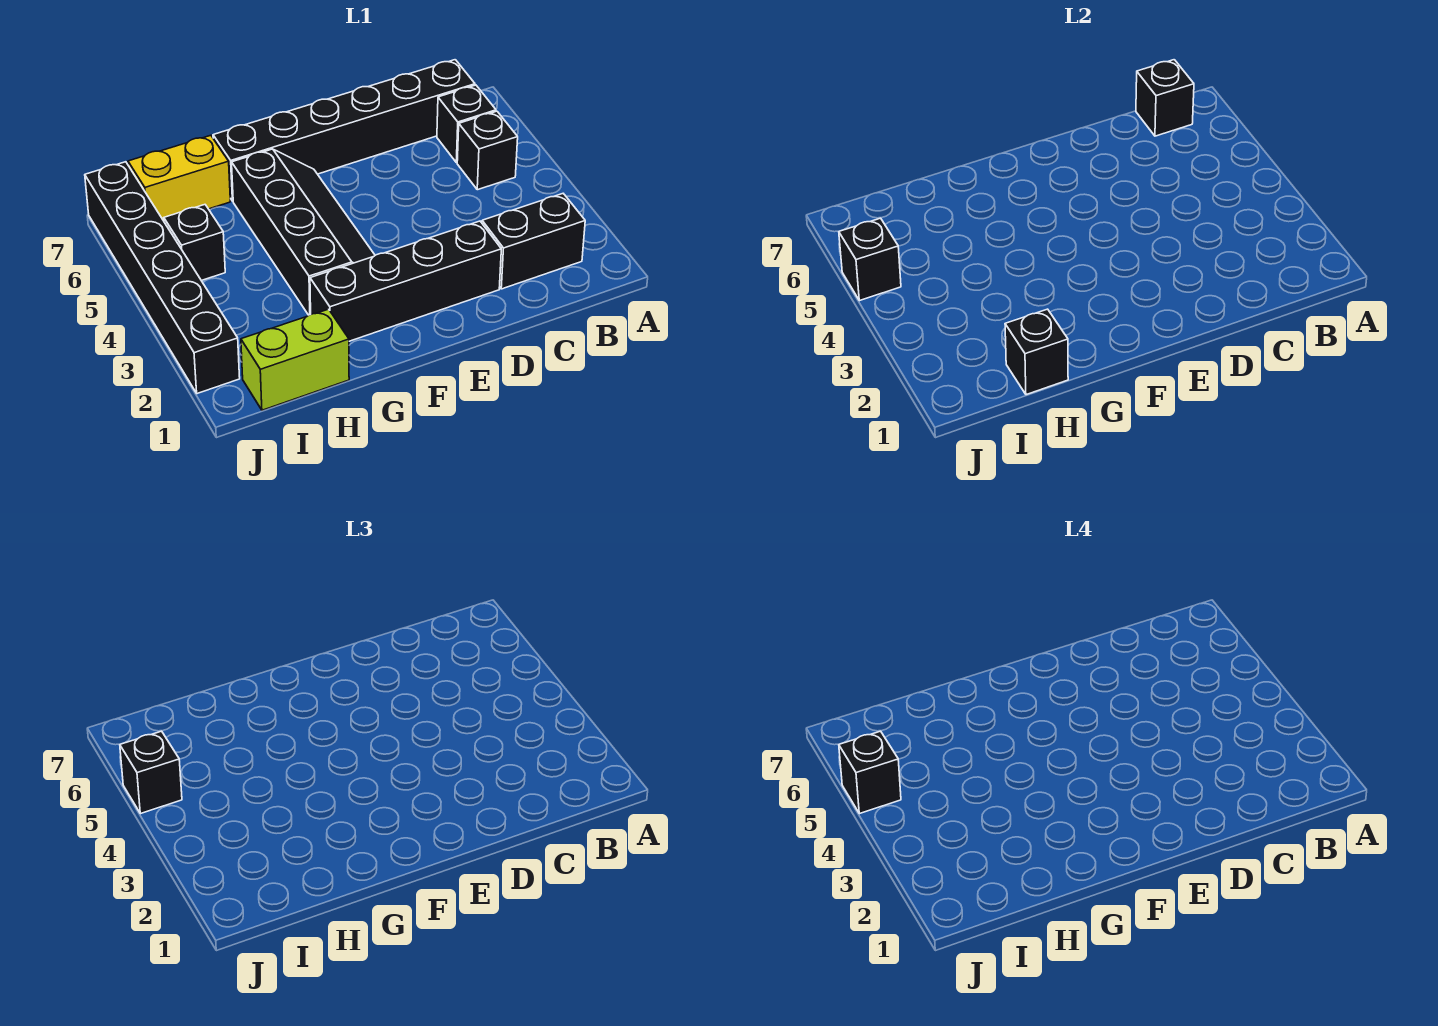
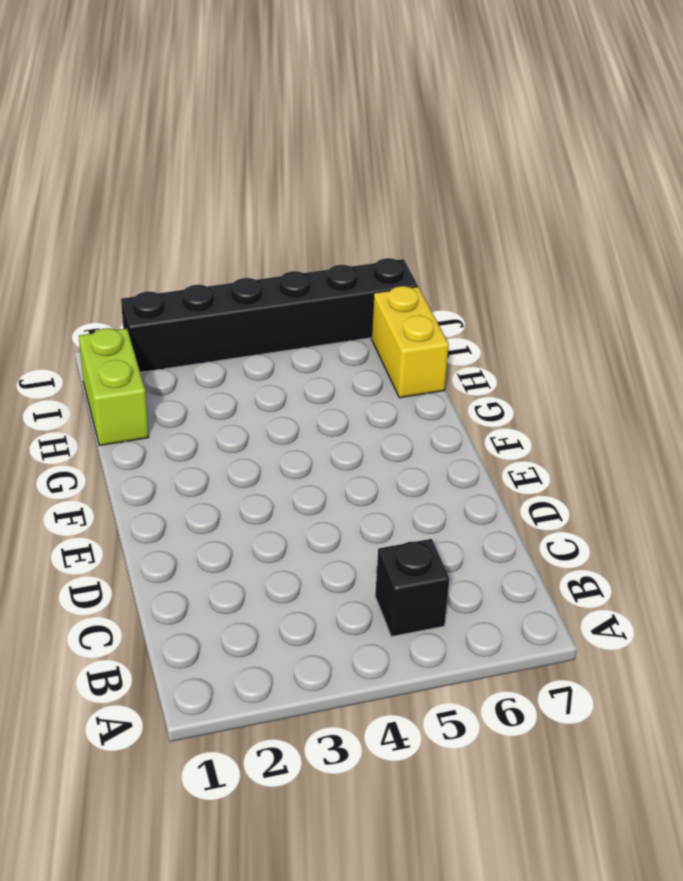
none -> black brick B2:C2 level 1
none -> black brick B6 level 1
none -> black brick B7:G7 level 1

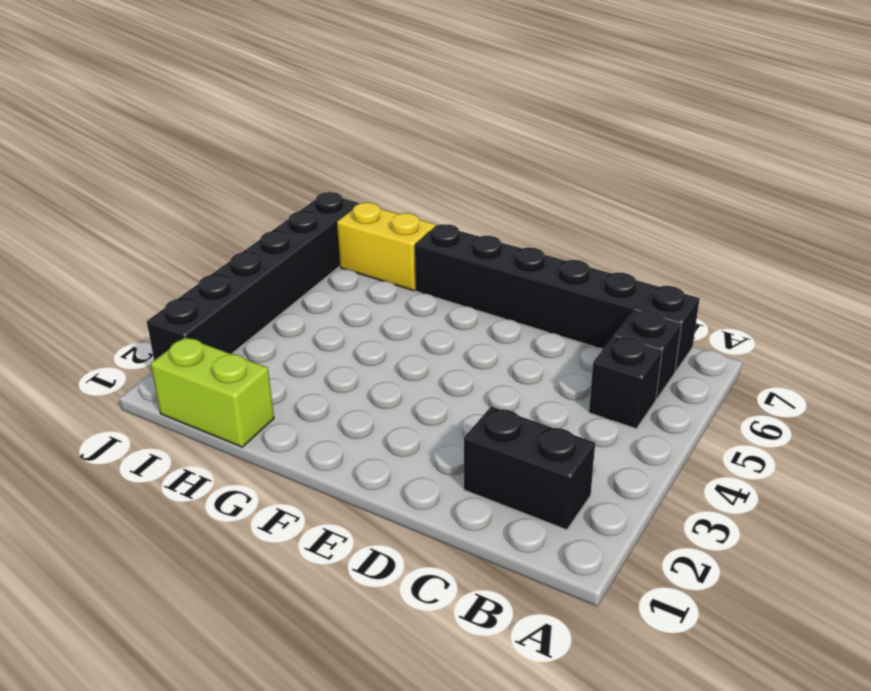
none -> black brick D2:G2 level 1
none -> black slope F3:G6 level 1 top G
none -> black brick I5 level 1

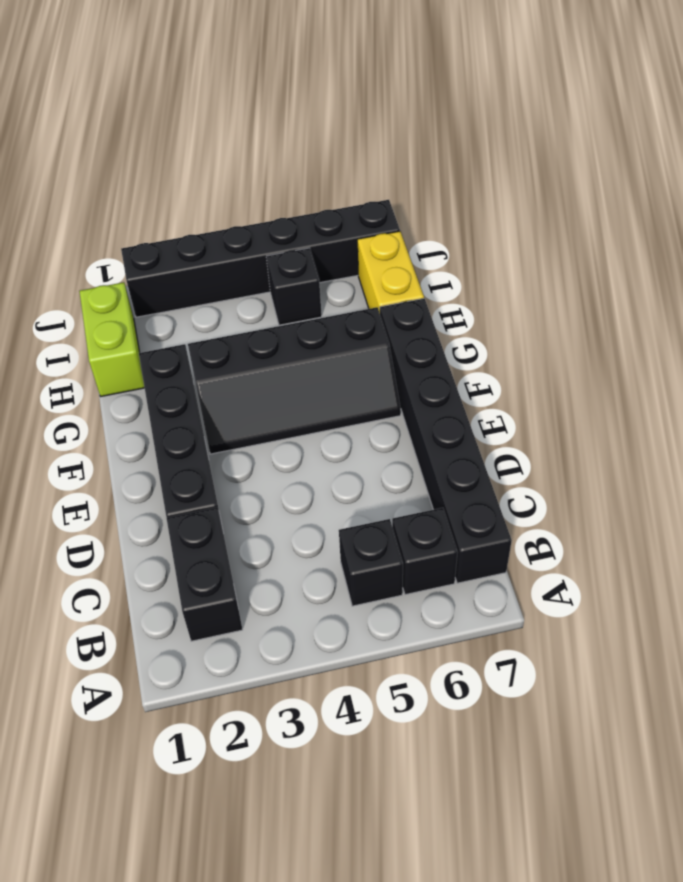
none -> black brick B7 level 2
none -> black brick H1 level 2
none -> black brick J5 level 2

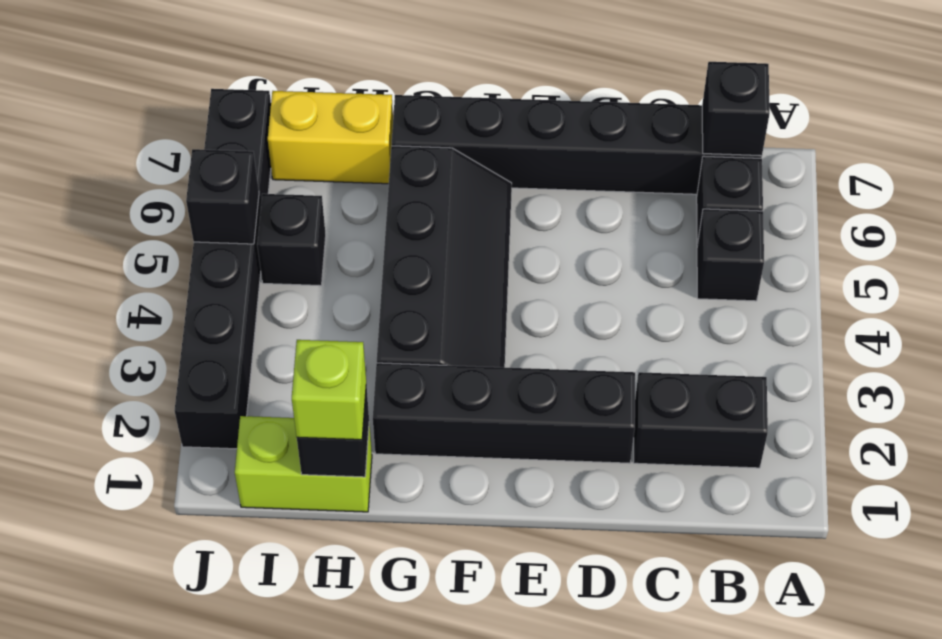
lime brick H1 level 3 -> none
none -> black brick J5 level 3
none -> black brick J5 level 4

